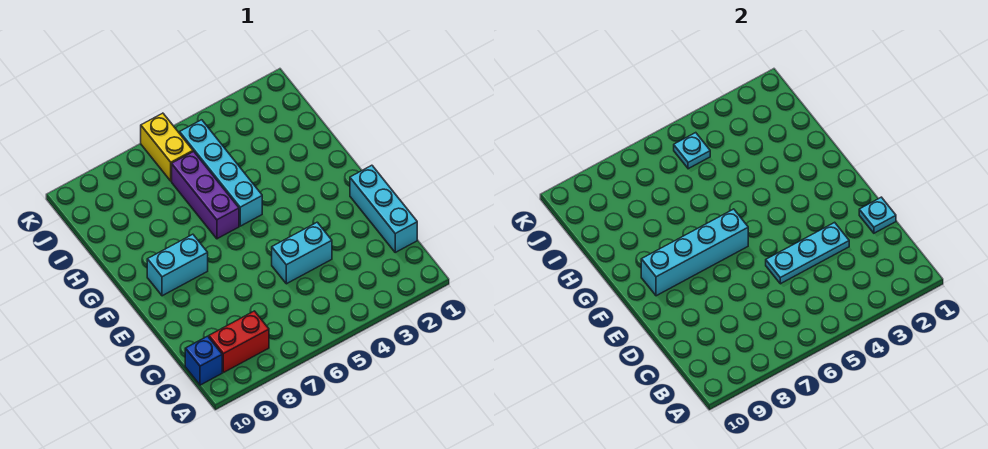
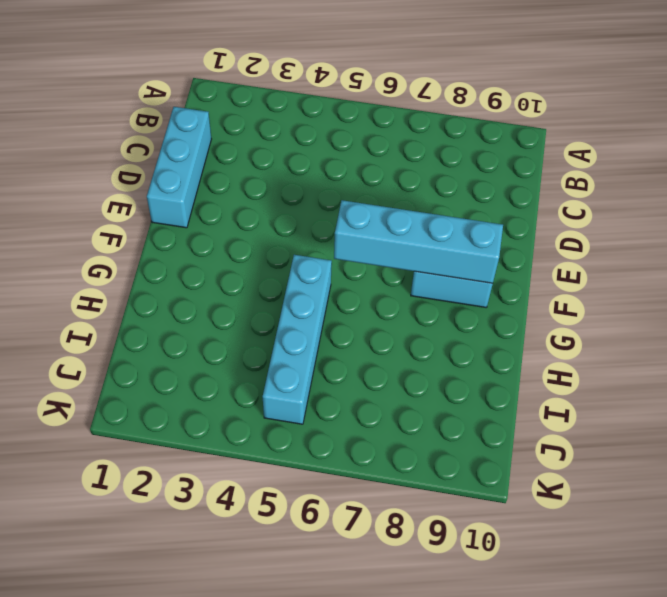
none -> red brick B8:B9 level 1
none -> blue brick B10 level 1
none -> cyan brick D4:D5 level 1

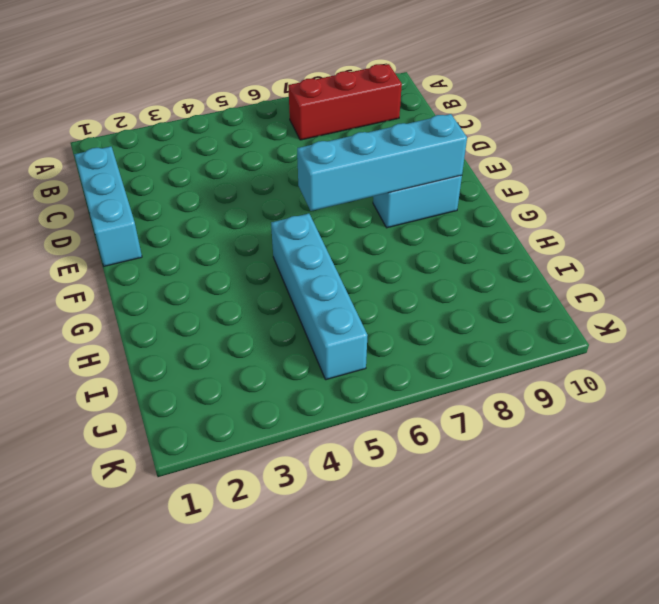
red brick B7:B9 level 1 -> red brick B8:B9 level 1
none -> blue brick B10 level 1
none -> cyan brick D4:D5 level 1
none -> purple brick G6:I6 level 1

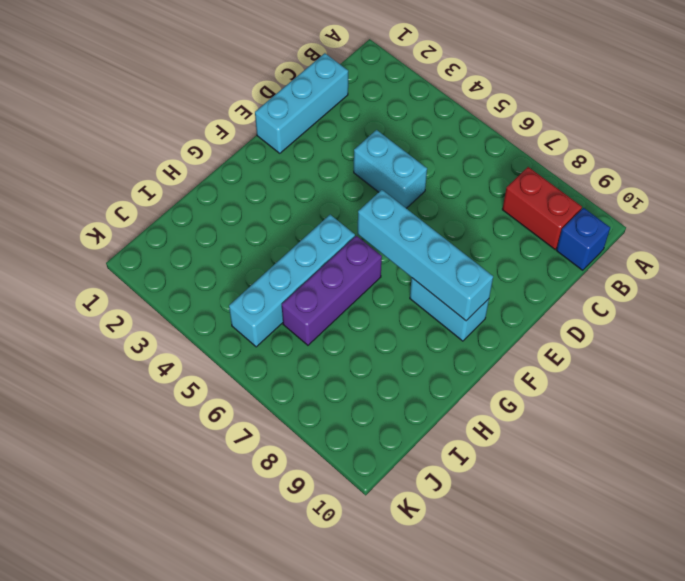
none -> yellow brick J6:K6 level 1
none -> cyan plate D1 level 2
none -> cyan plate D3:D5 level 2

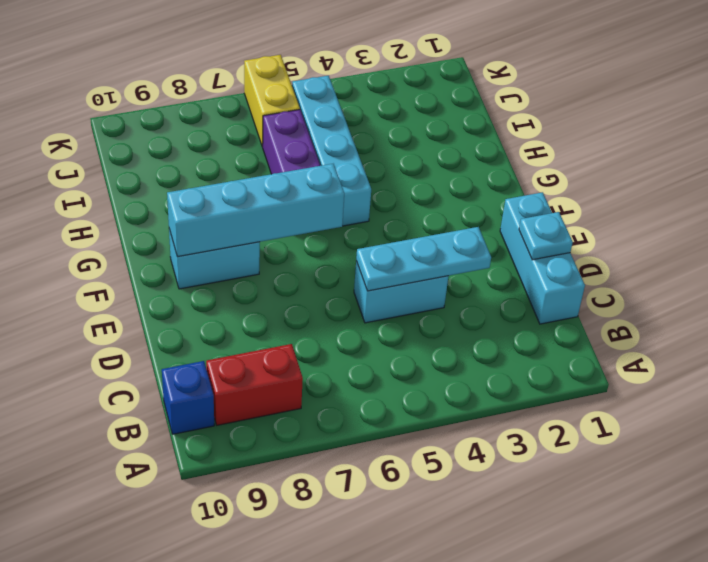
none -> cyan plate J5 level 2

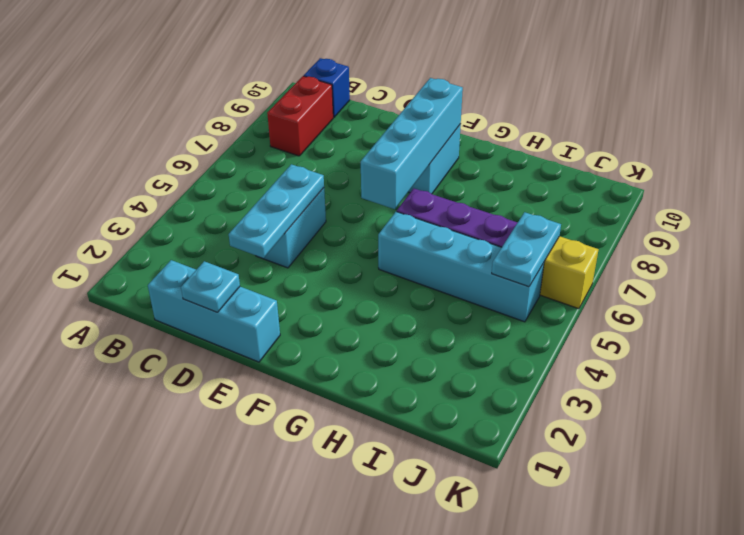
cyan plate J5:J6 level 2 -> cyan plate J5 level 2

